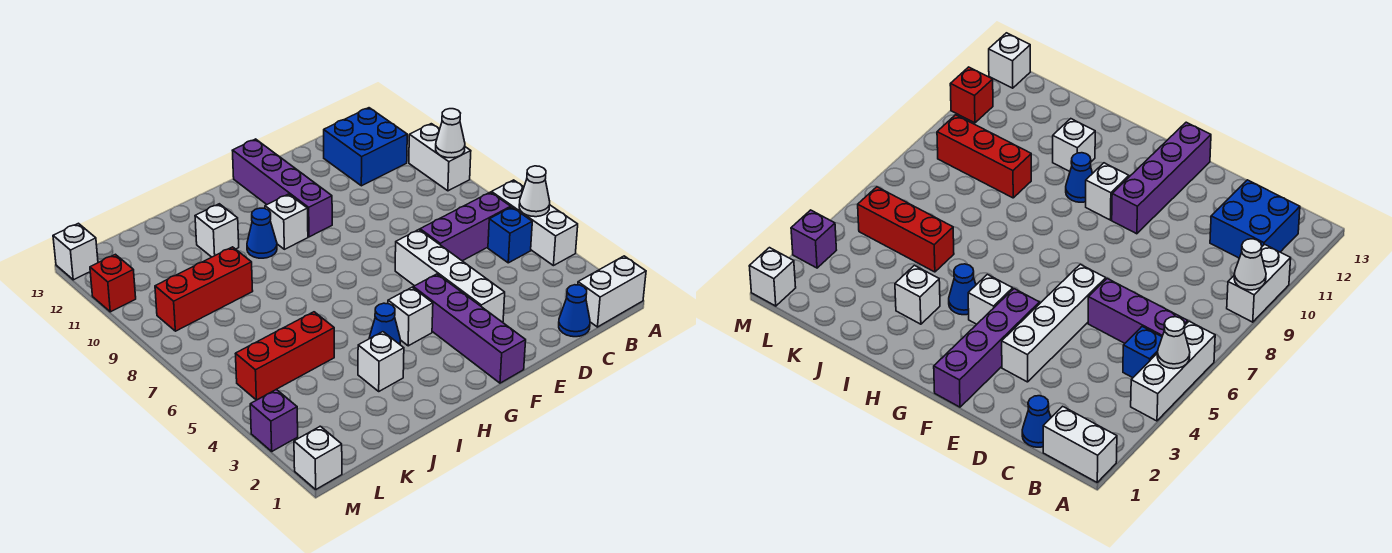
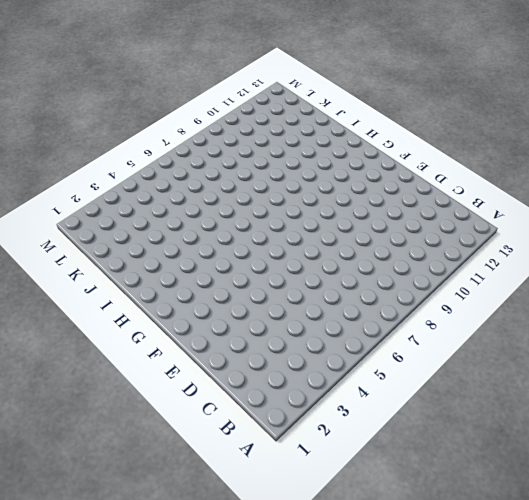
none -> white brick A1:B1 level 1
none -> white brick A4:A6 level 1
none -> white brick A9:A10 level 1

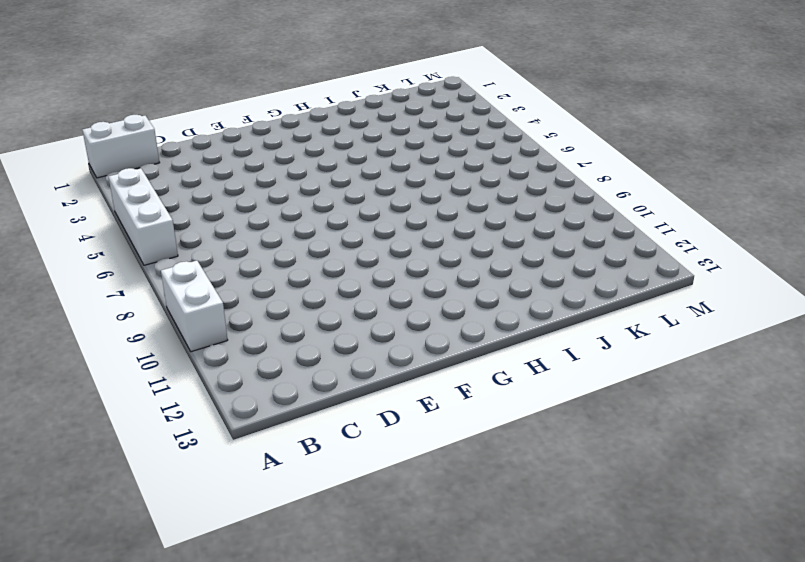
none -> blue brick B5 level 1
none -> purple brick B6:D6 level 1
none -> blue brick B11:C12 level 1

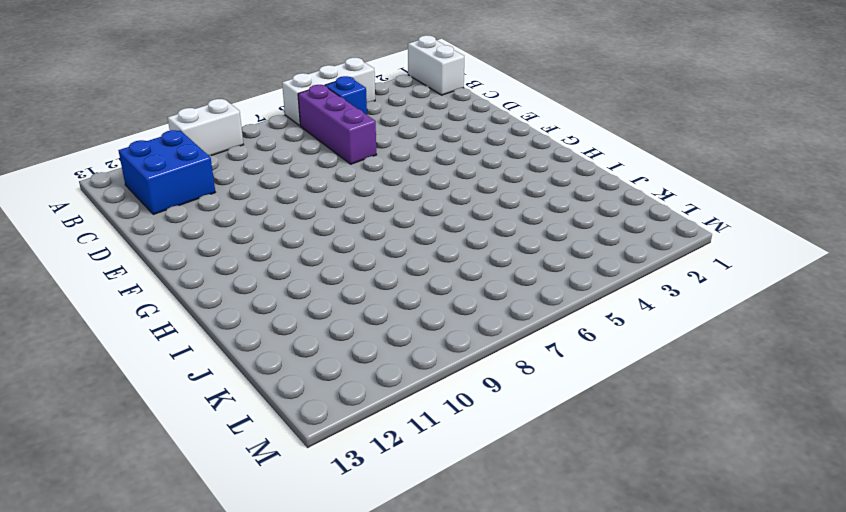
none -> blue cone C1 level 1
none -> white brick E3:E6 level 1
none -> purple brick F1:F4 level 1

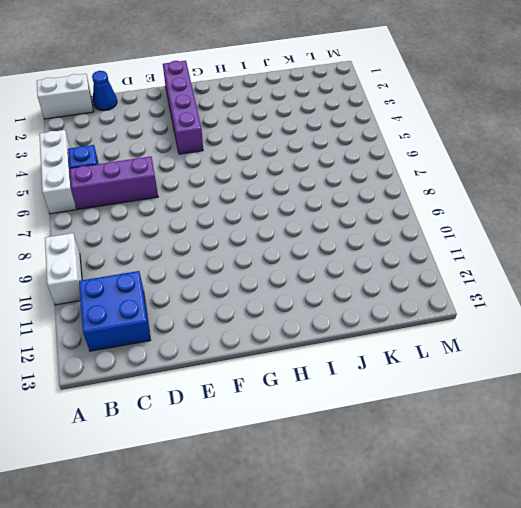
none -> white brick E3:E6 level 1
none -> purple brick F10:F13 level 1
none -> white brick G4 level 1

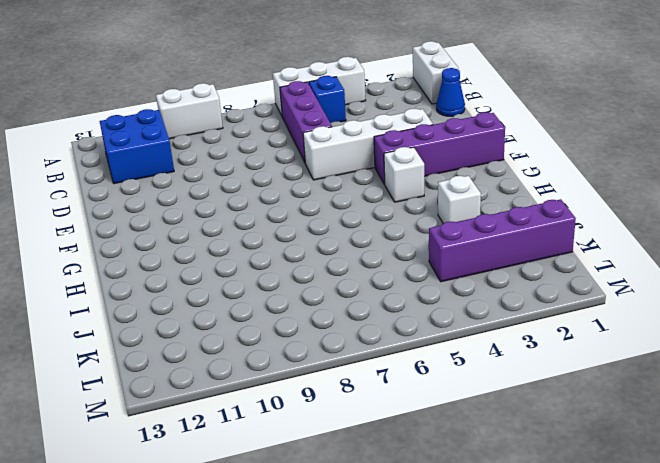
purple brick K1:K4 level 1 -> purple brick F10:F13 level 1
none -> white brick G10 level 1
none -> blue cone H4 level 1
none -> blue cone H10 level 1

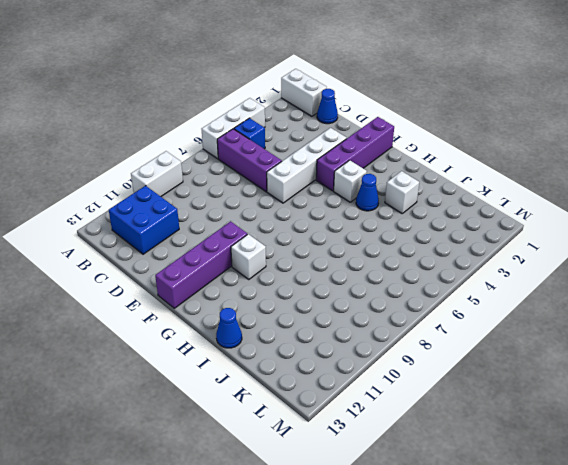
blue cone I13 level 1 -> blue cone H10 level 1
none -> white brick I11 level 1
none -> red brick J5:L5 level 1
none -> red brick J9:L9 level 1

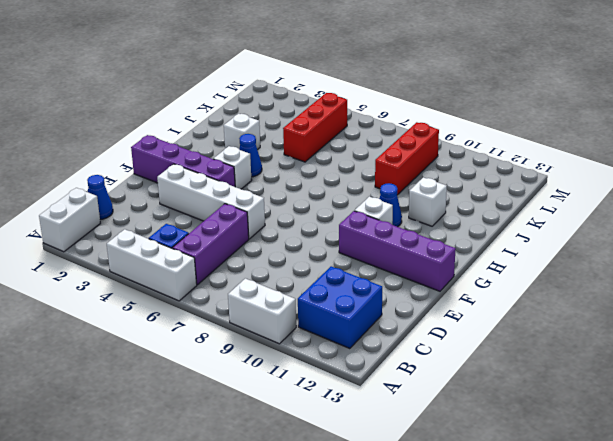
none -> white brick M1 level 1
none -> purple brick M3 level 1
none -> red brick M11 level 1

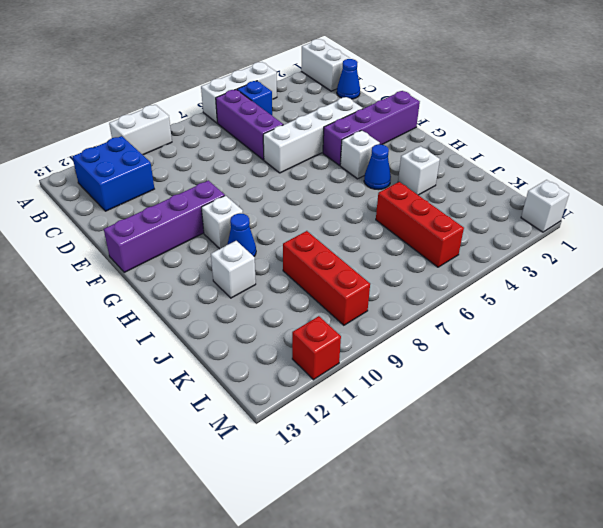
none -> purple brick M3 level 1
none -> white brick M13 level 1
none -> white cone A5 level 2

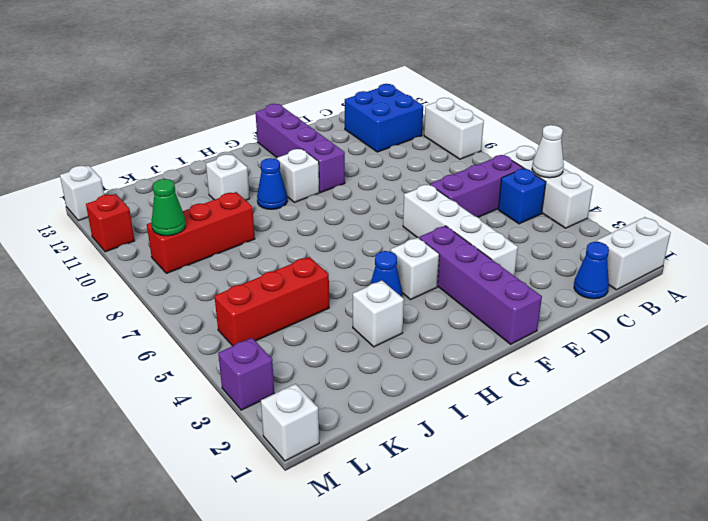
green cone L9 level 2 -> none
none -> white cone A9 level 2

